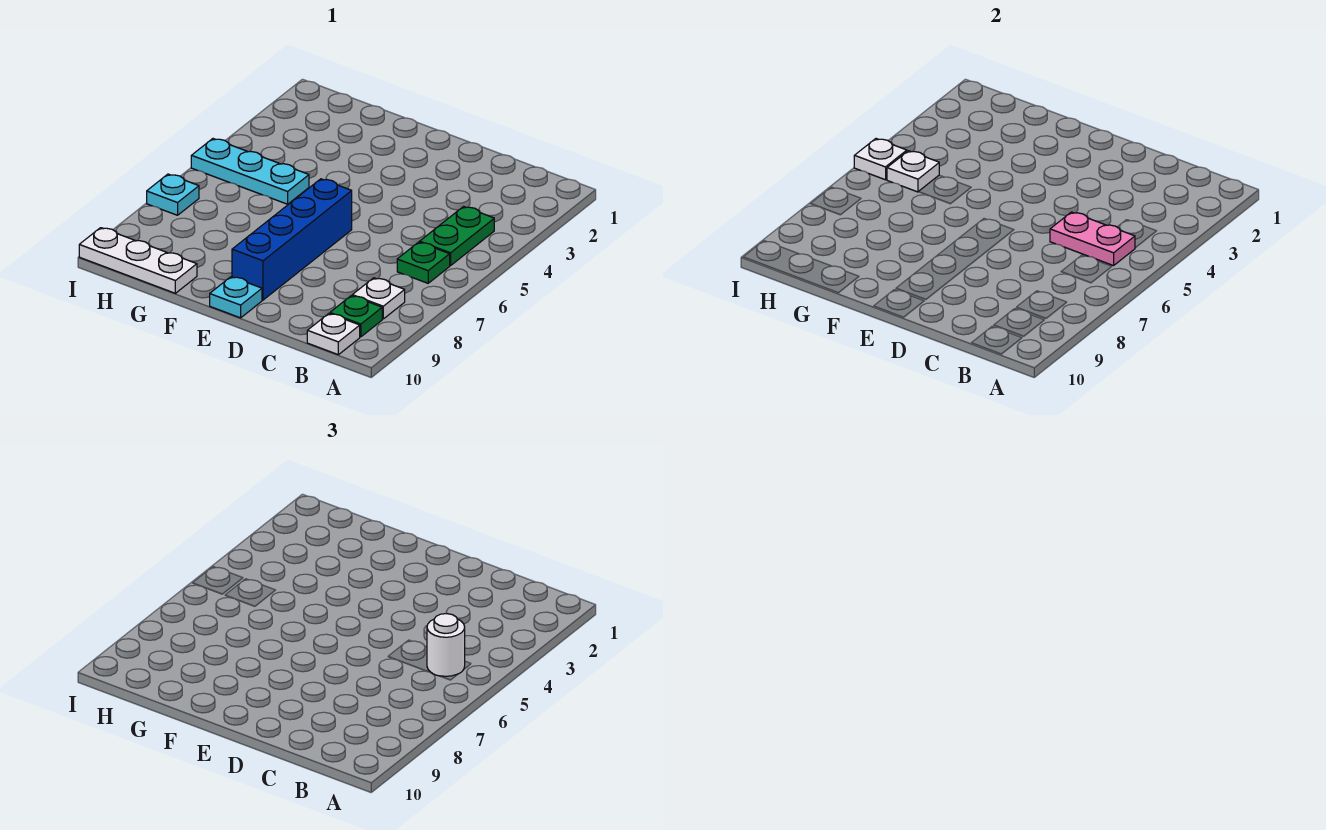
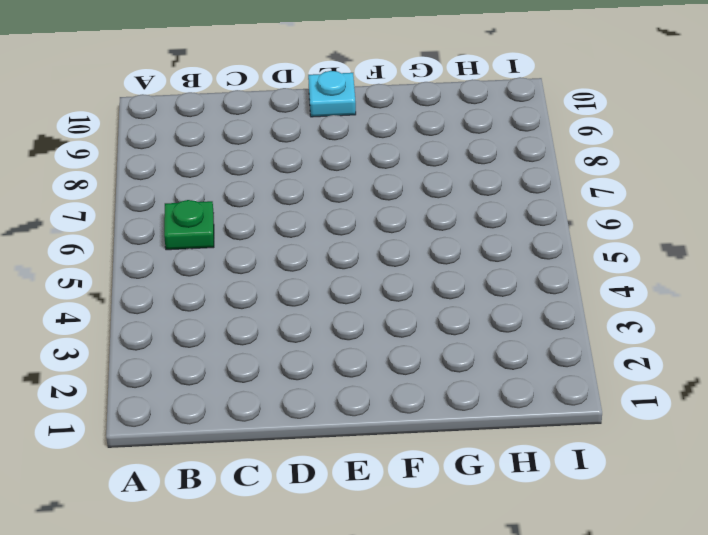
none -> green plate B4:B5 level 1
none -> white plate B8 level 1
none -> green plate B9 level 1

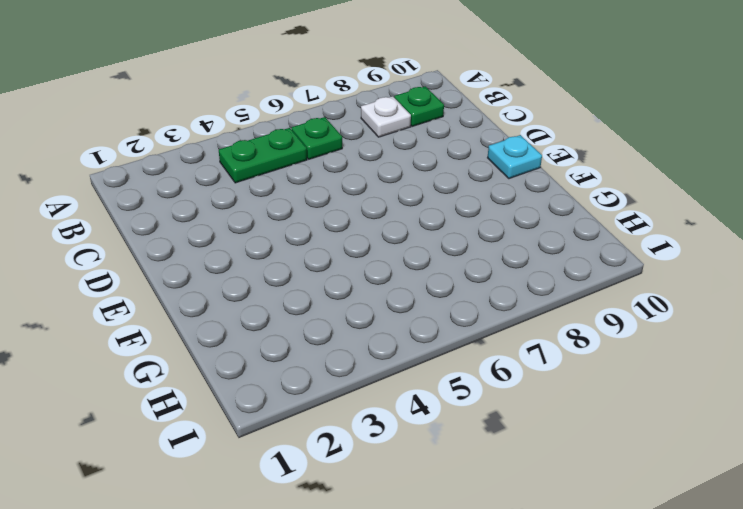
none -> white plate B10 level 1
none -> blue brick E6:E9 level 1
none -> cyan plate G5:I5 level 1

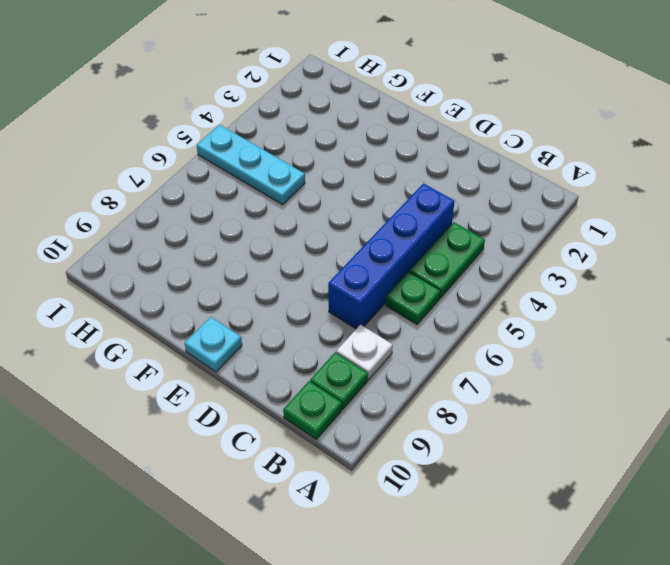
green plate B10 level 1 -> white plate B10 level 1
blue brick C4:C7 level 1 -> blue brick E6:E9 level 1
none -> white plate G10:I10 level 1
none -> cyan plate I7 level 1
none -> pink plate B5:C5 level 2

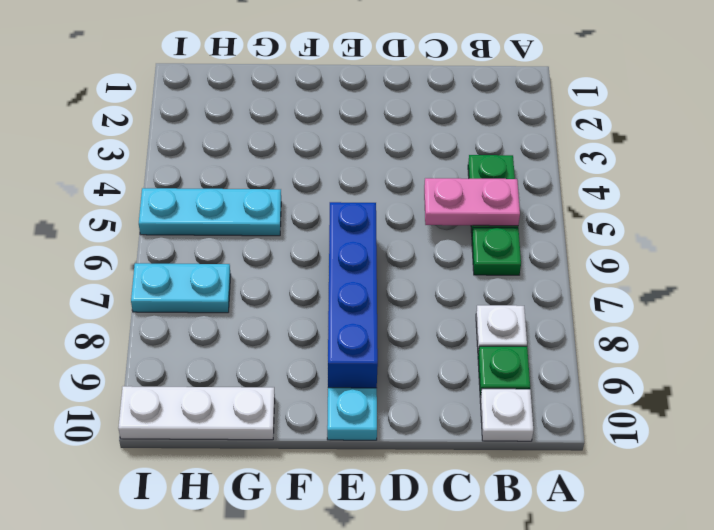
cyan plate H7:I7 level 1 -> cyan plate I7 level 1
none -> white plate H5 level 2
none -> white plate I5 level 2
none -> white round brick B5 level 3

